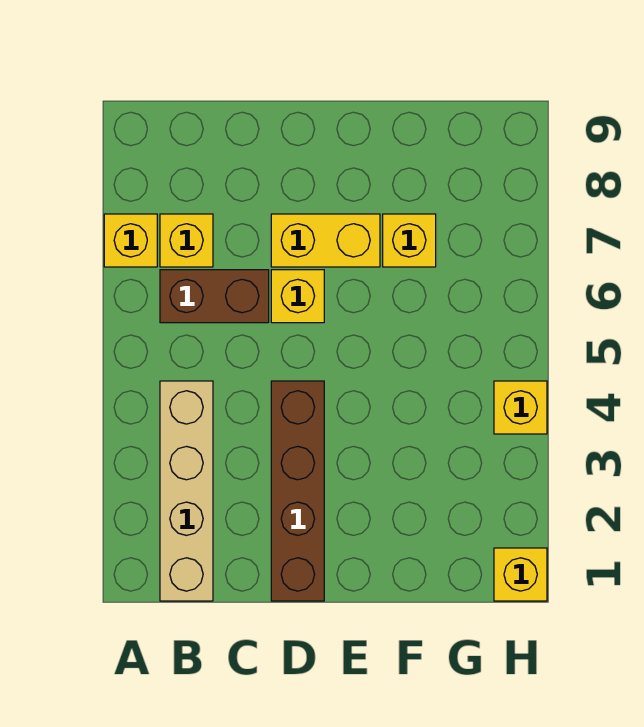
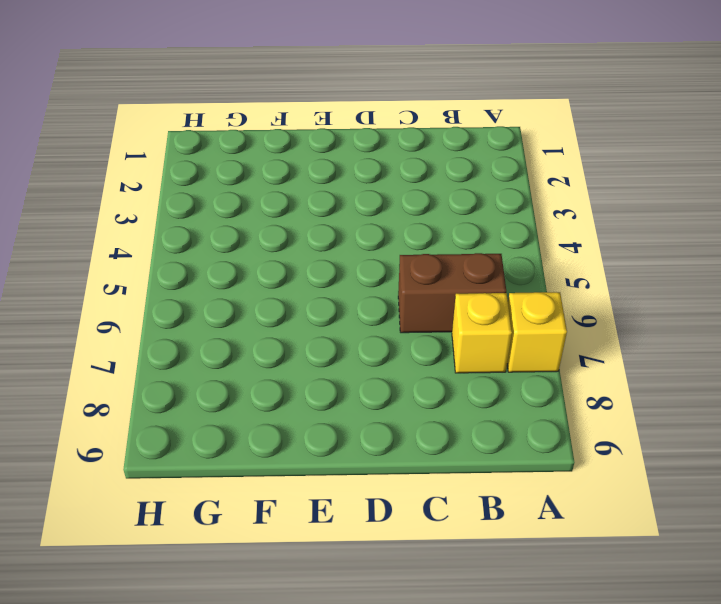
none -> tan brick B1:B4 level 1
none -> brown brick D1:D4 level 1

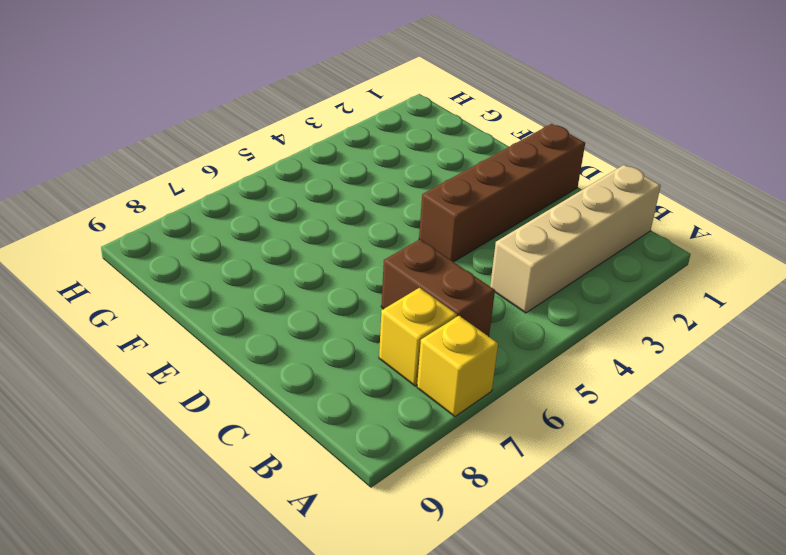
none -> yellow brick D6 level 1
none -> yellow brick D7:E7 level 1

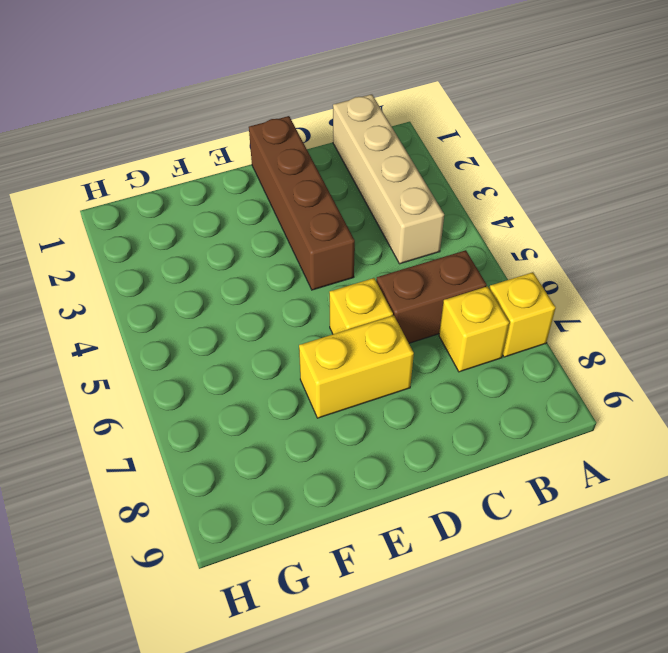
none -> yellow brick F7 level 1
none -> yellow brick H1 level 1

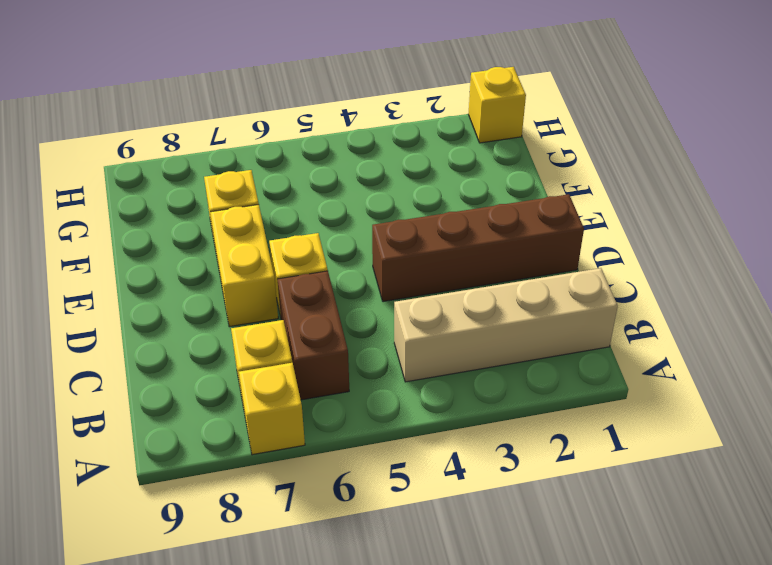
none -> yellow brick H4 level 1

